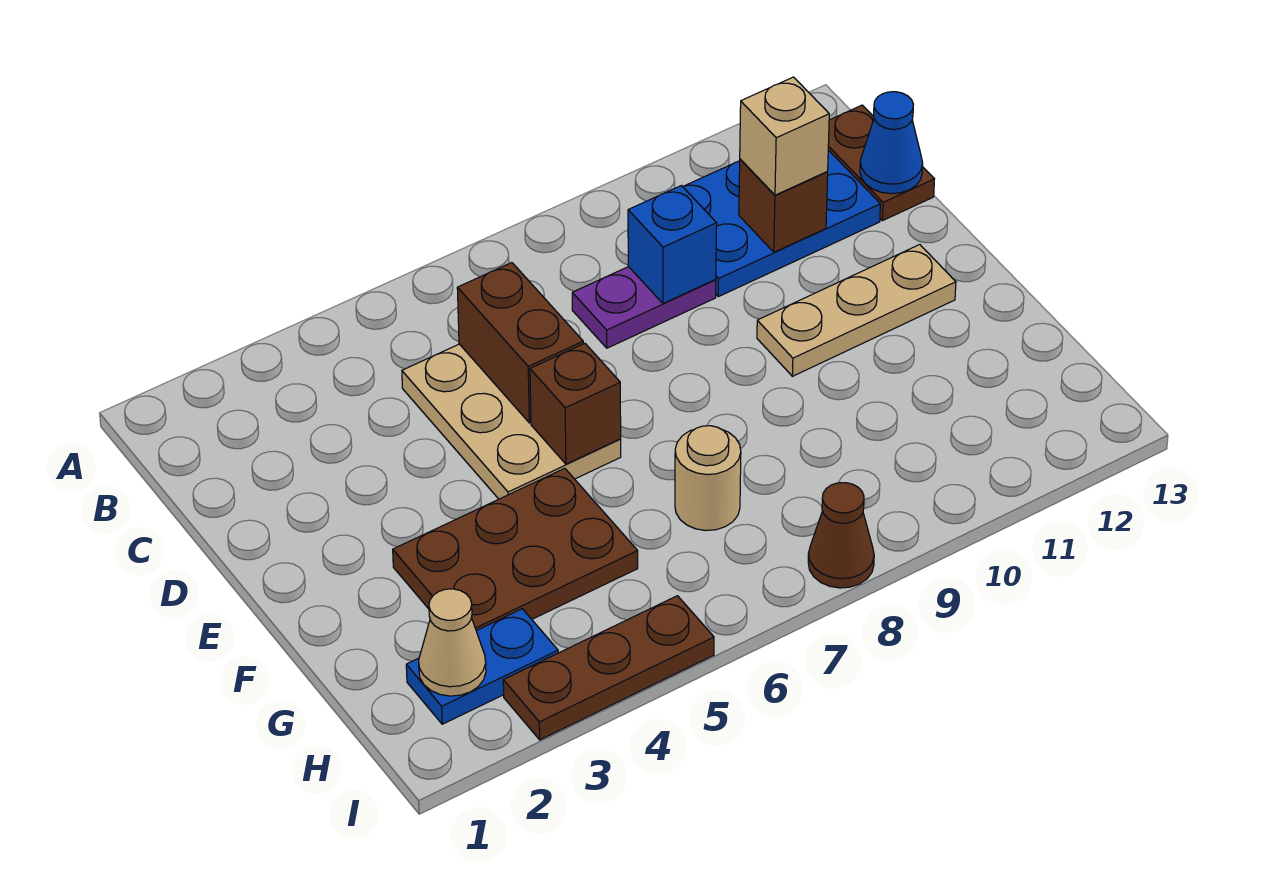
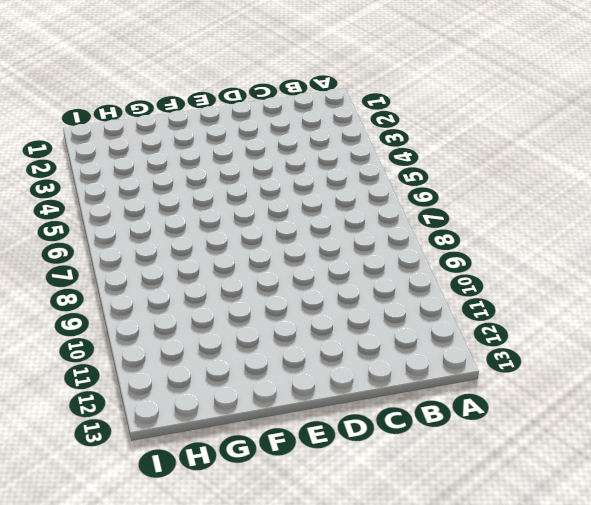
none -> blue plate B10:C12 level 1
none -> brown plate B13:C13 level 1
none -> tan plate C5:E6 level 1

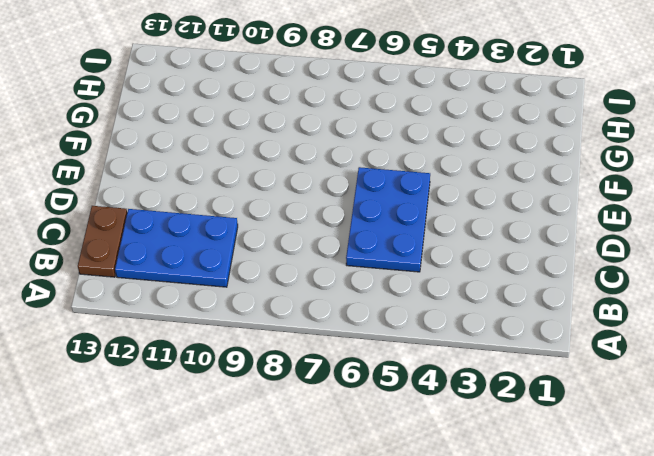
blue plate C5:E6 level 1 -> tan plate C5:E6 level 1
none -> purple plate C8:C9 level 1
none -> tan plate E10:E12 level 1
none -> brown plate F3:G5 level 1

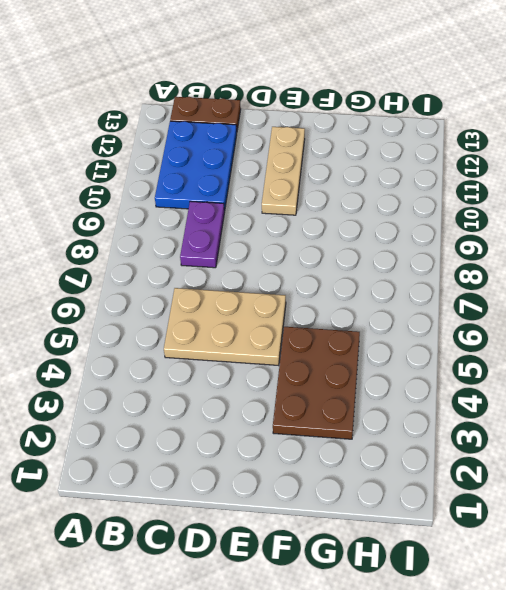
none -> tan round brick G7 level 1
none -> blue plate H2:H3 level 1
none -> brown plate I3:I5 level 1

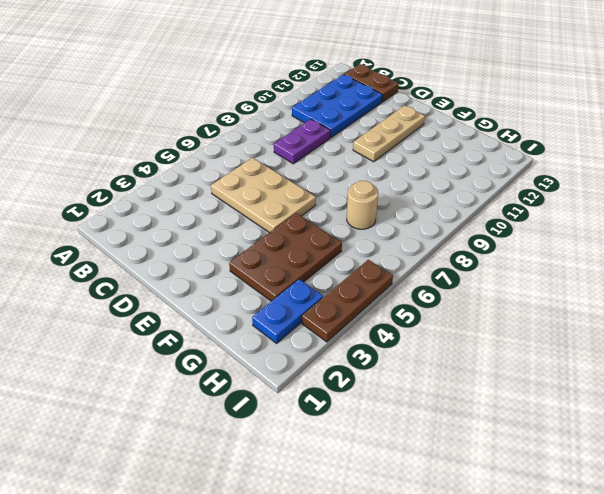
none -> brown cone I8 level 1
none -> brown brick C6:D6 level 2
none -> blue brick C9 level 2

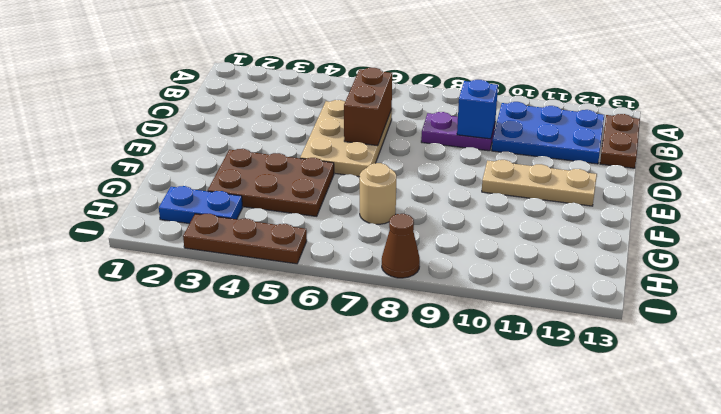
none -> brown brick C11 level 2
none -> blue cone C13 level 2
none -> brown brick E6 level 2

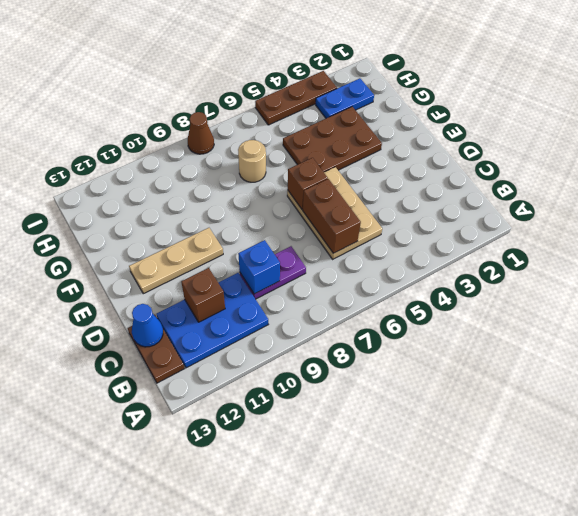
none -> tan cone H2 level 2
none -> tan brick C11 level 3

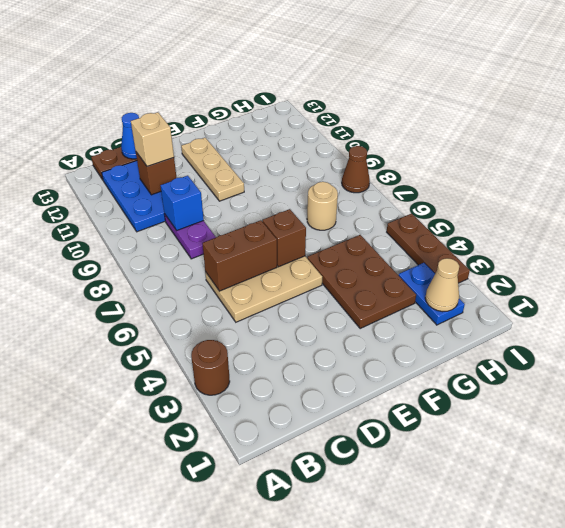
brown round brick A3 level 1 -> none

